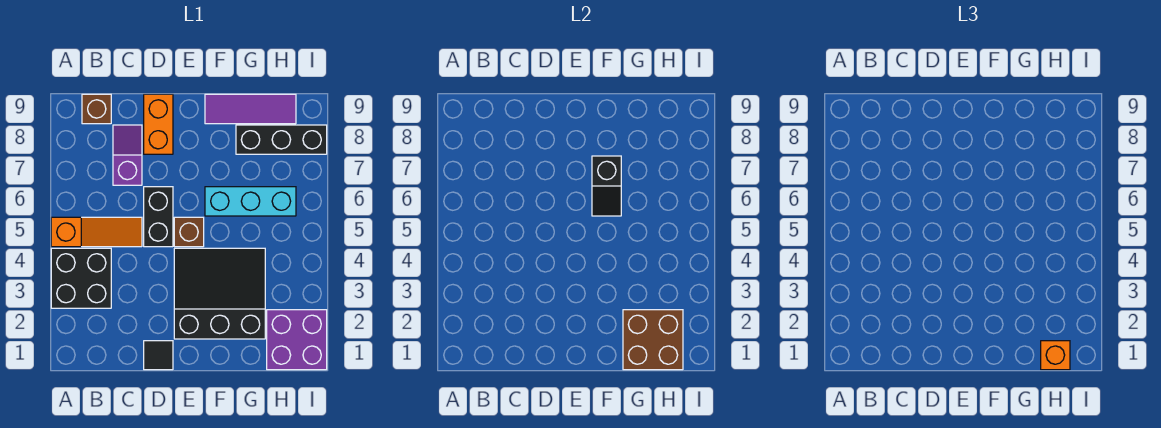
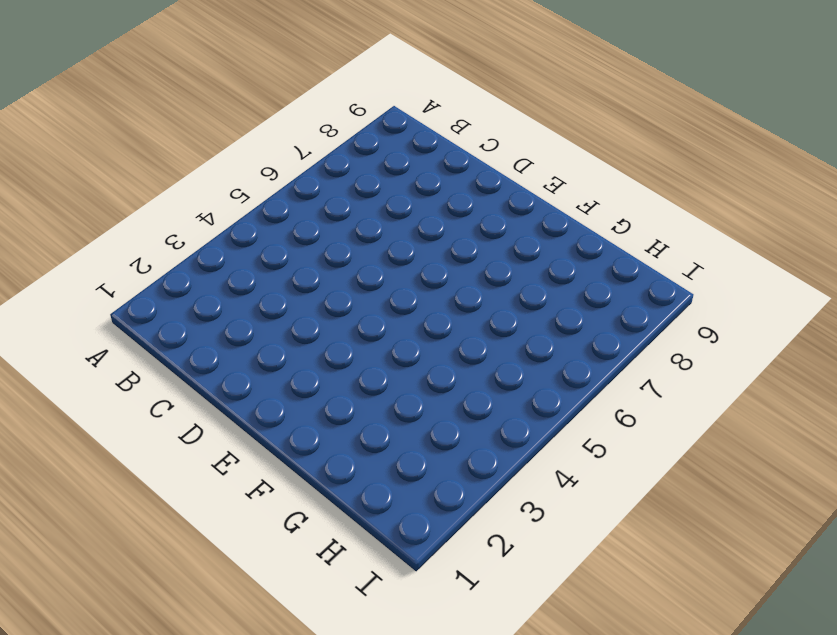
none -> black brick A3:B4 level 1
none -> orange slope A5:C5 level 1 top A
none -> brown brick B9 level 1

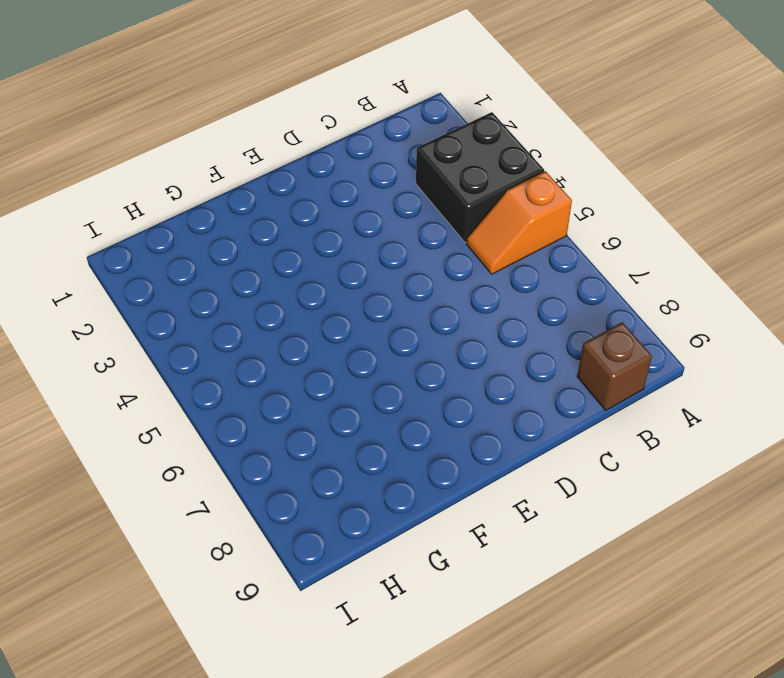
orange slope A5:B5 level 1 top A -> orange slope A5:C5 level 1 top A
none -> purple slope C7:C8 level 1 top 7
none -> black tile D1 level 1
none -> black brick D5:D6 level 1

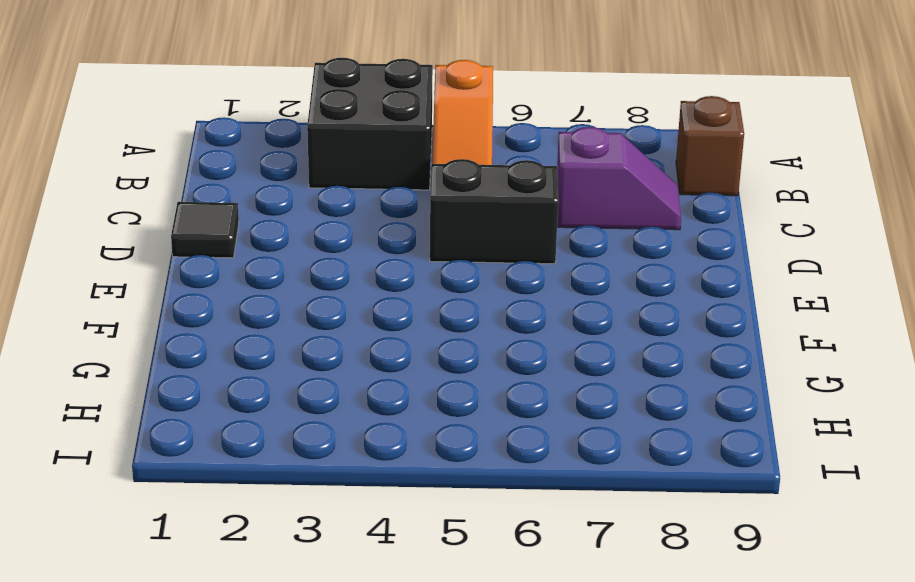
none -> orange brick D8:D9 level 1
none -> black slope E2:G4 level 1 top 2
none -> brown brick E5 level 1

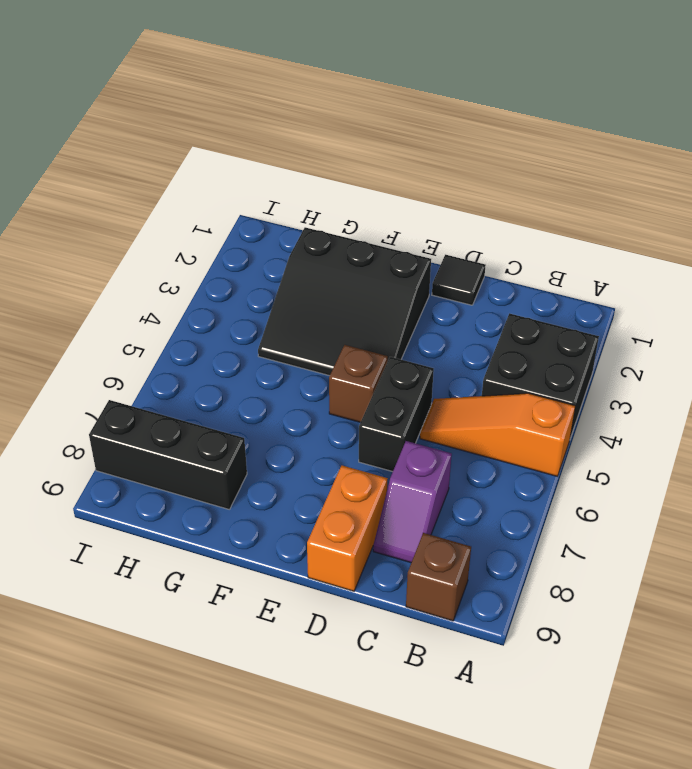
none -> cyan brick F6:H6 level 1
none -> purple tile F9:H9 level 1
none -> purple brick H1:I2 level 1

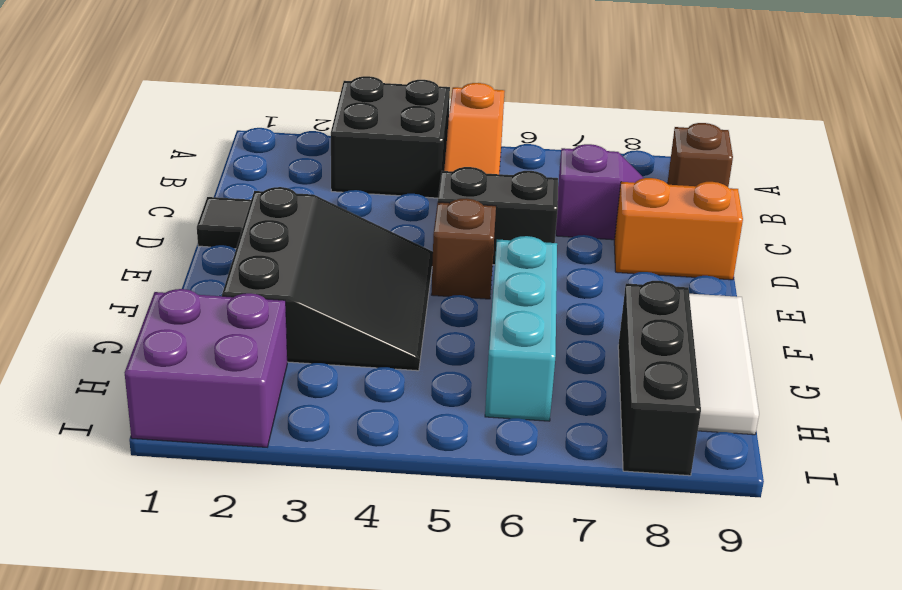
white tile F9:H9 level 1 -> purple tile F9:H9 level 1
none -> black slope F6:F7 level 2 top 7
none -> brown brick G1:H2 level 2
none -> orange brick H1 level 3

